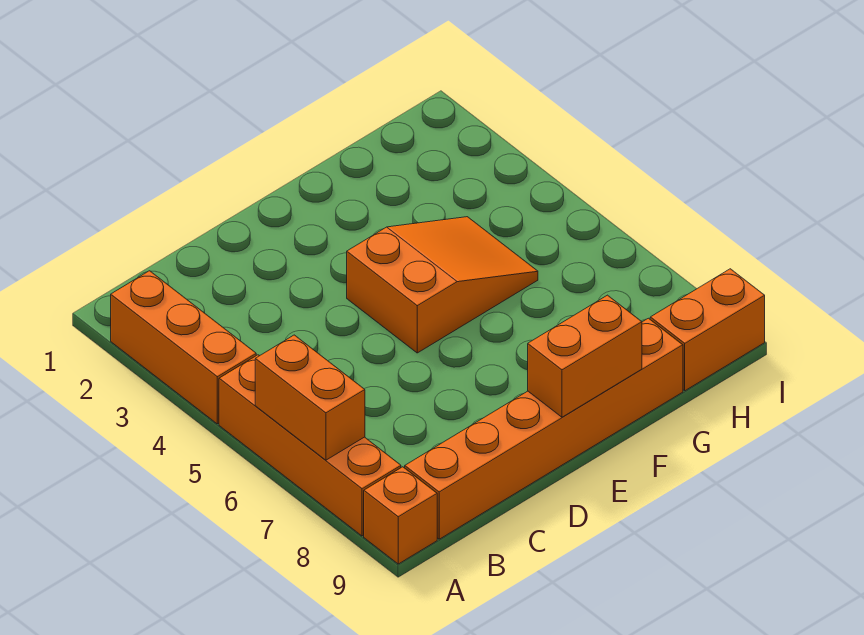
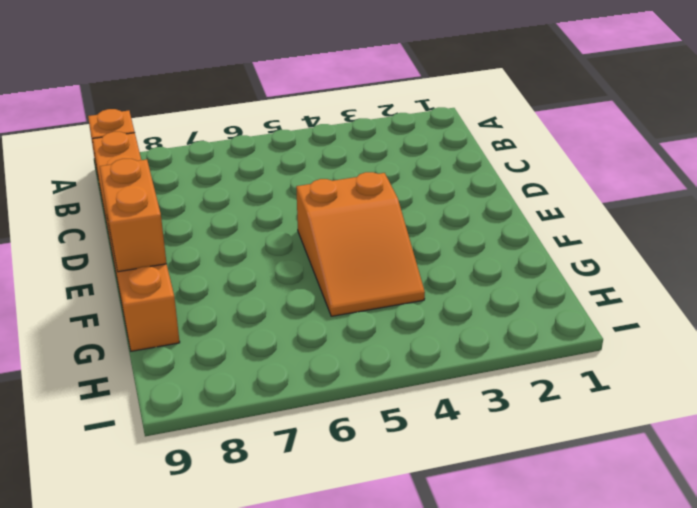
none -> orange brick A2:A4 level 1
none -> orange brick A5:A8 level 1

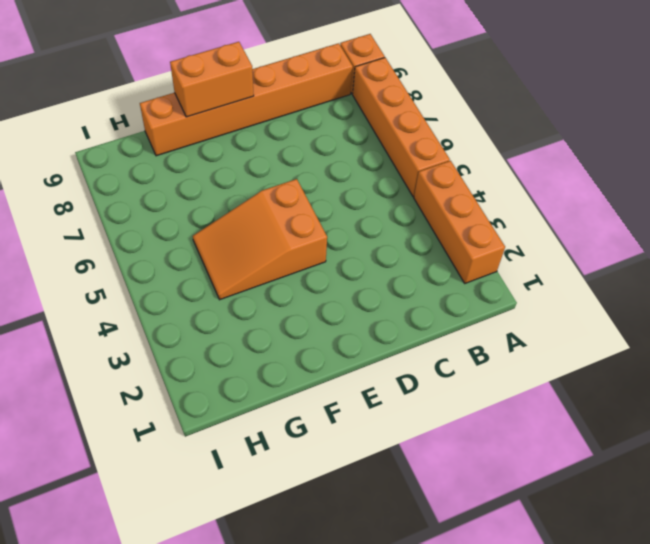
none -> orange brick H9:I9 level 1
none -> orange brick A6:A7 level 2

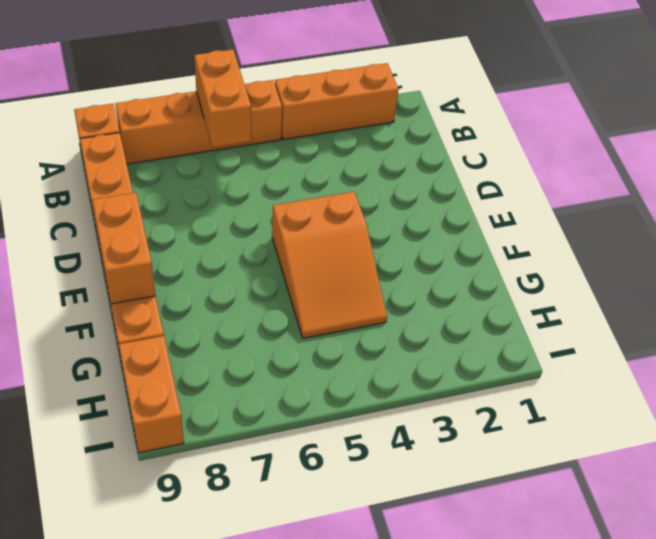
orange brick A6:B6 level 2 -> orange brick A6:A7 level 2

